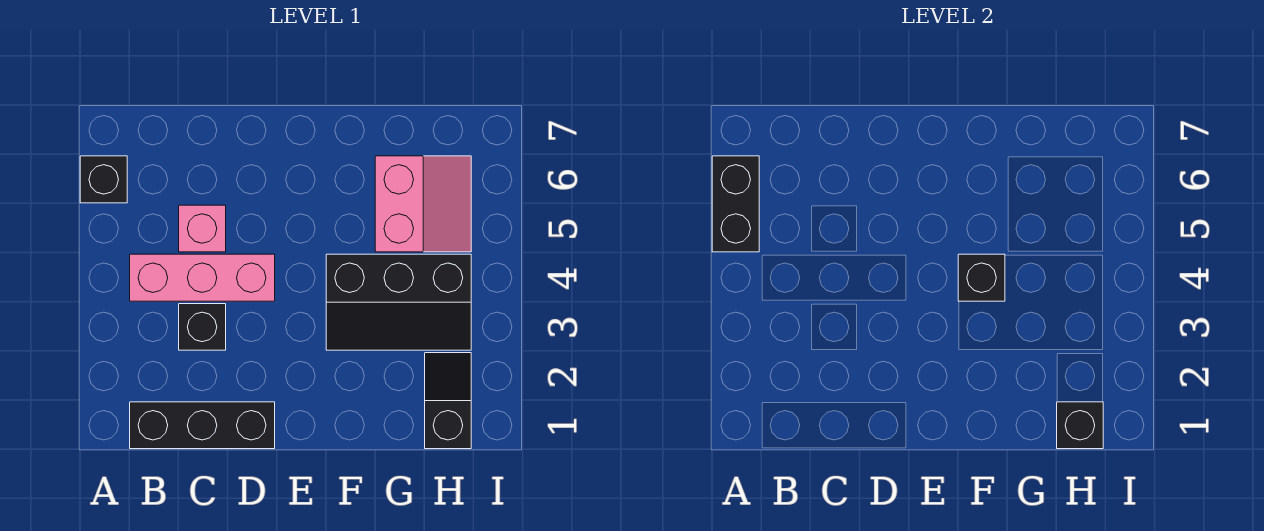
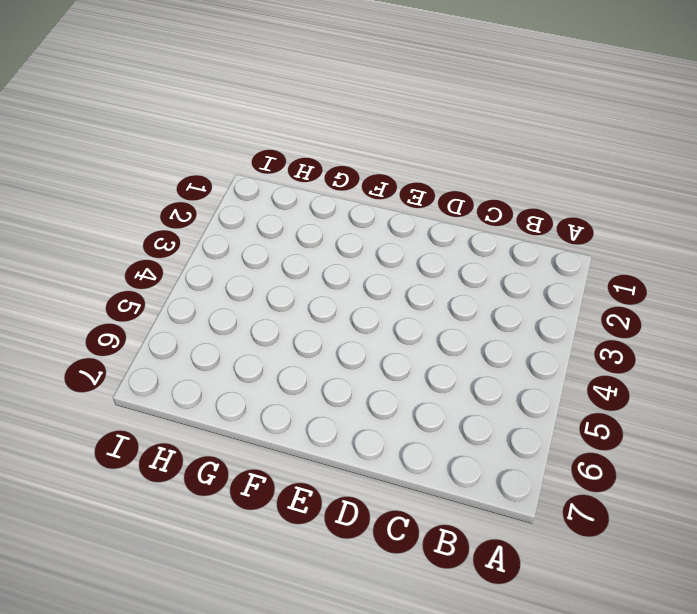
none -> black brick A6 level 1
none -> black brick B1:D1 level 1

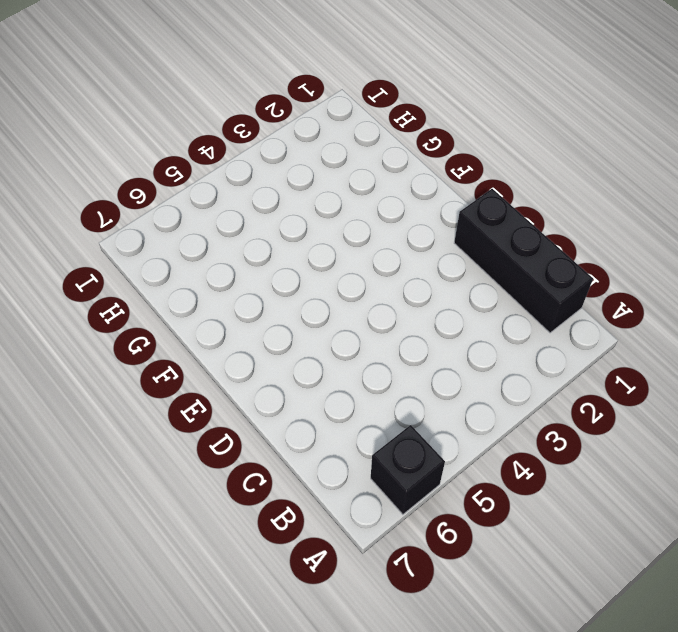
none -> pink brick B4:D4 level 1
none -> black brick C3 level 1

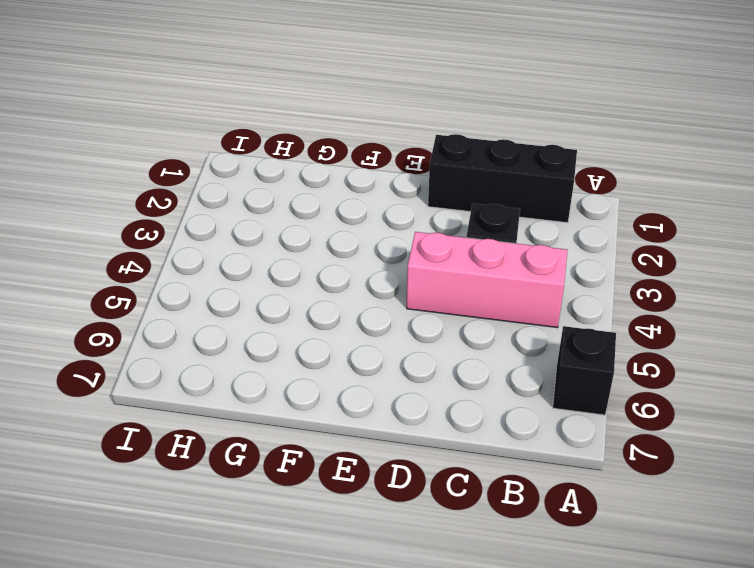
none -> pink brick C5 level 1
none -> black slope F3:H4 level 1 top 4

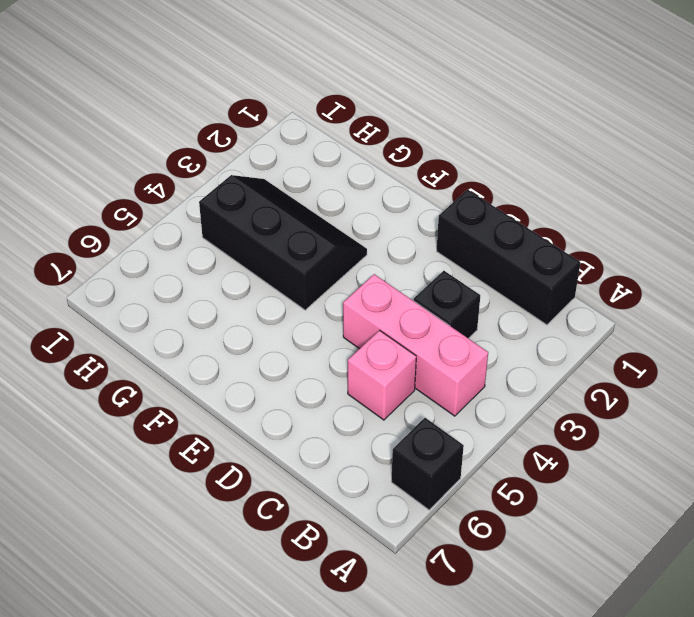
none -> pink slope G5:H6 level 1 top G
none -> black slope H1:H2 level 1 top 1

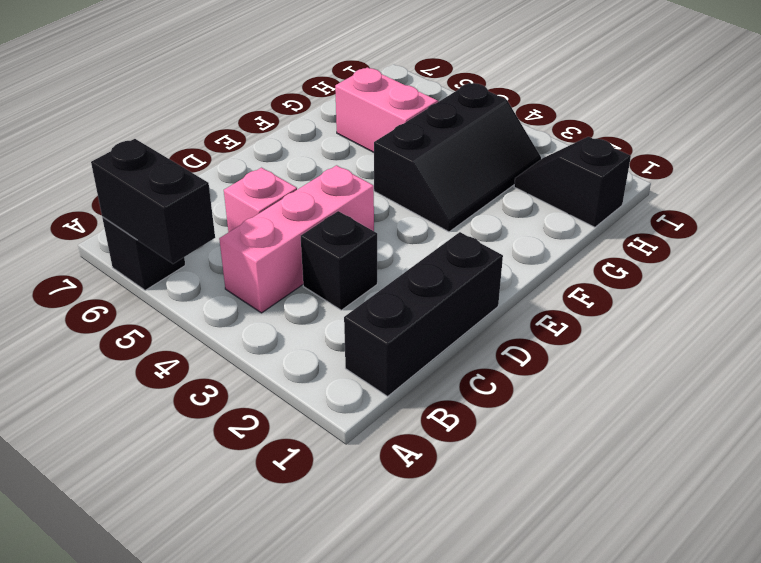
none -> black brick F4 level 2
none -> black brick H1 level 2

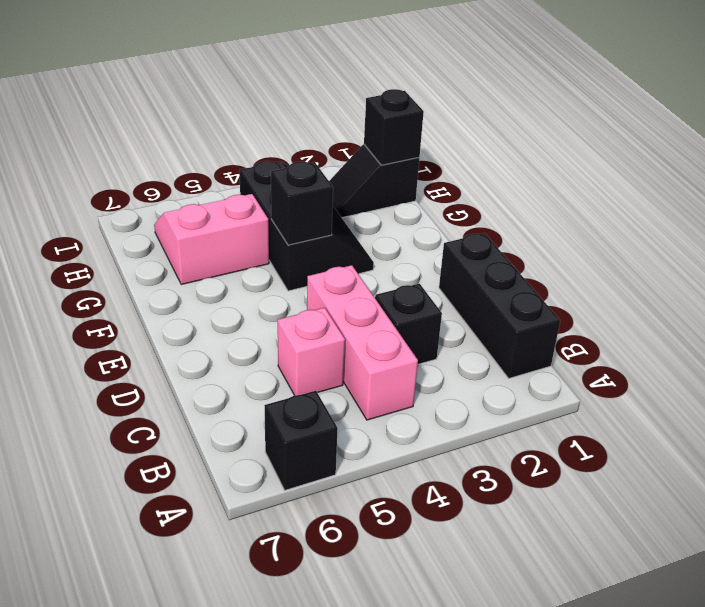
none -> black brick A5:A6 level 2

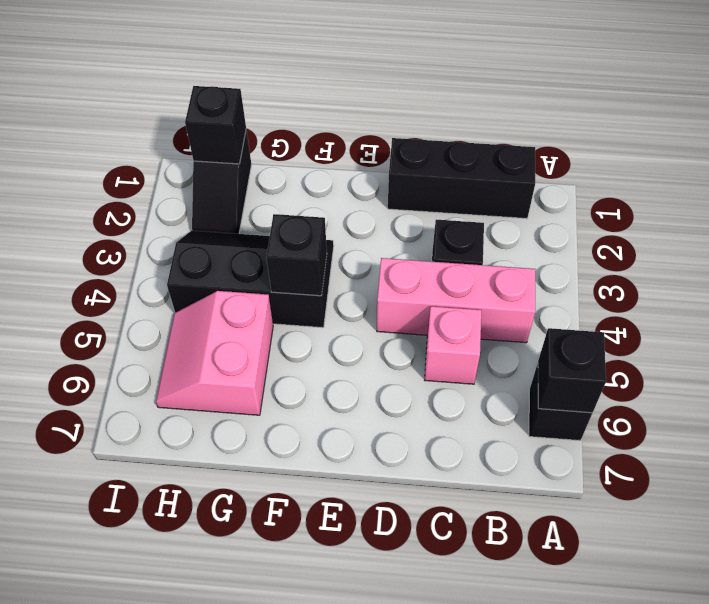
black brick A6 level 2 -> black brick A5:A6 level 2

